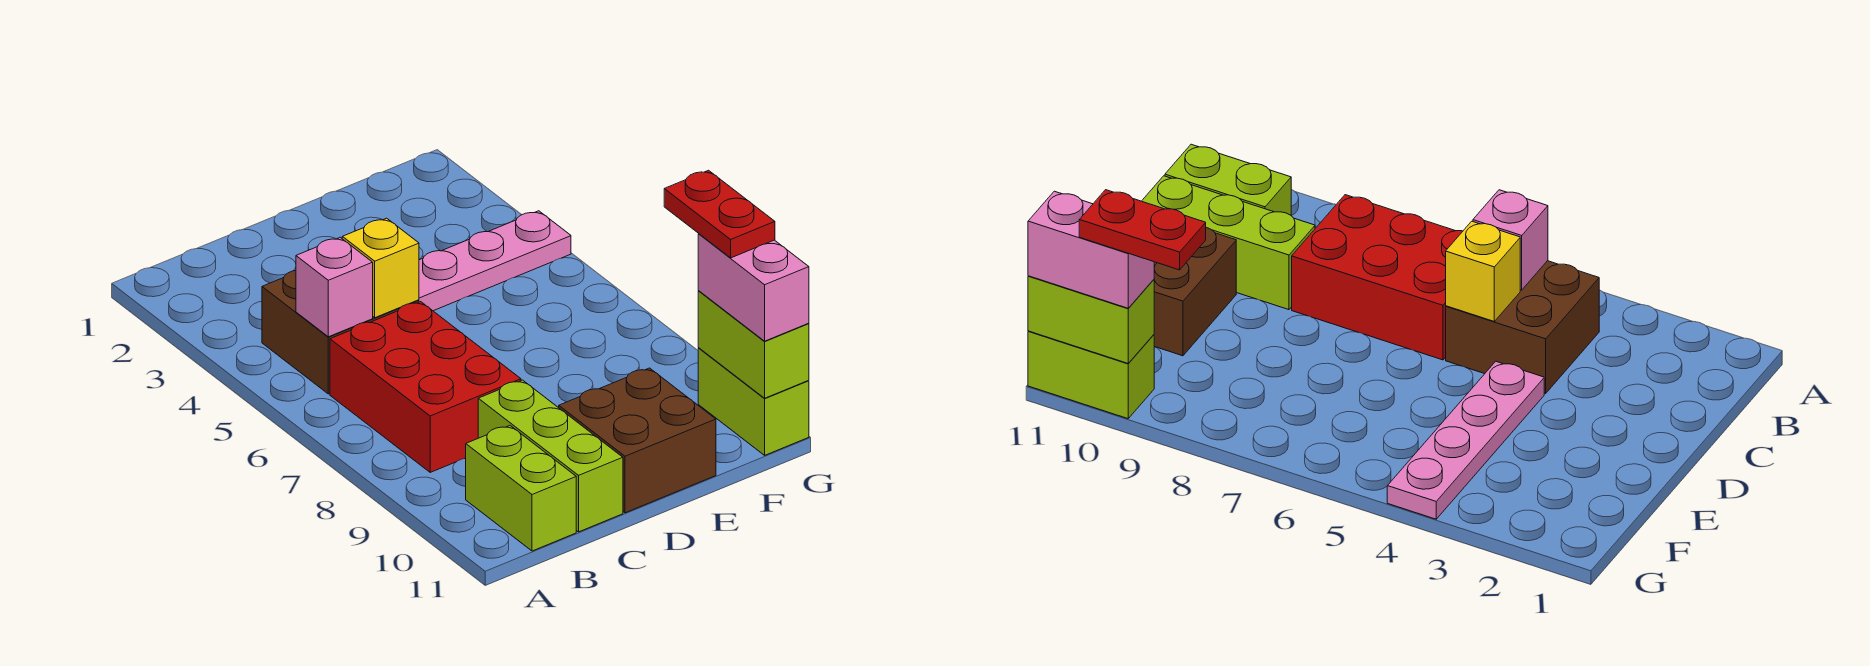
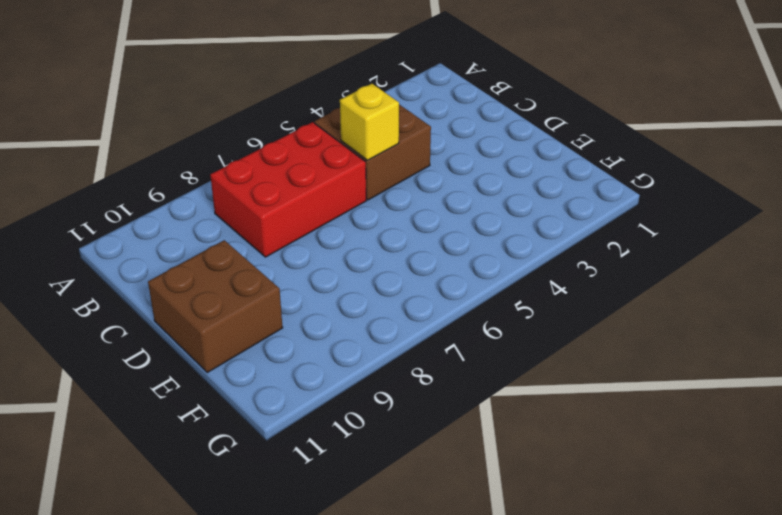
none -> lime brick B10:B11 level 1
none -> lime brick C9:C11 level 1
none -> pink plate D4:G4 level 1

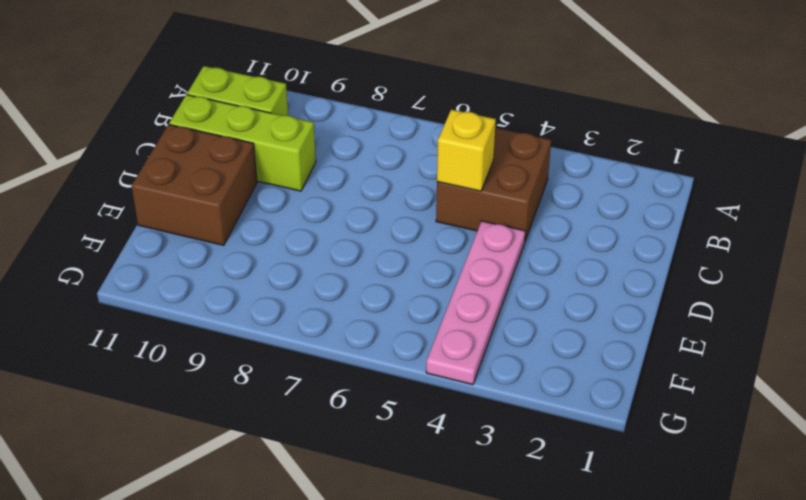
none -> red brick B6:C8 level 1
none -> lime brick G10:G11 level 1
none -> pink brick B5 level 2

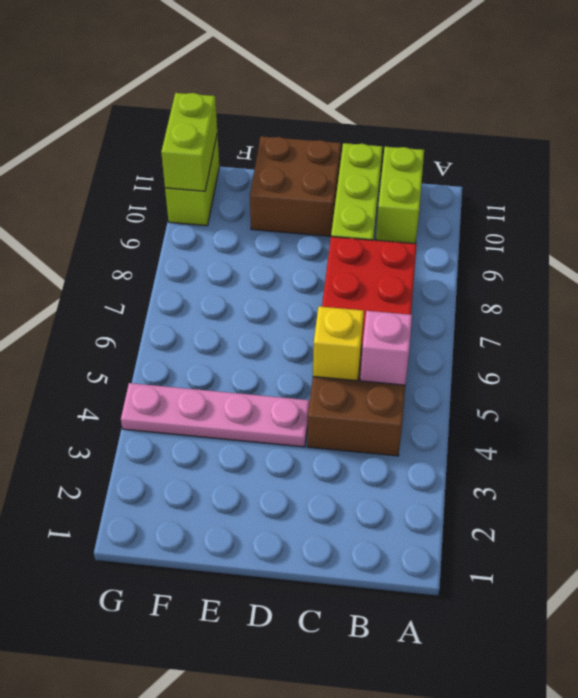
none -> pink brick G10:G11 level 3
none -> red plate G9:G10 level 4

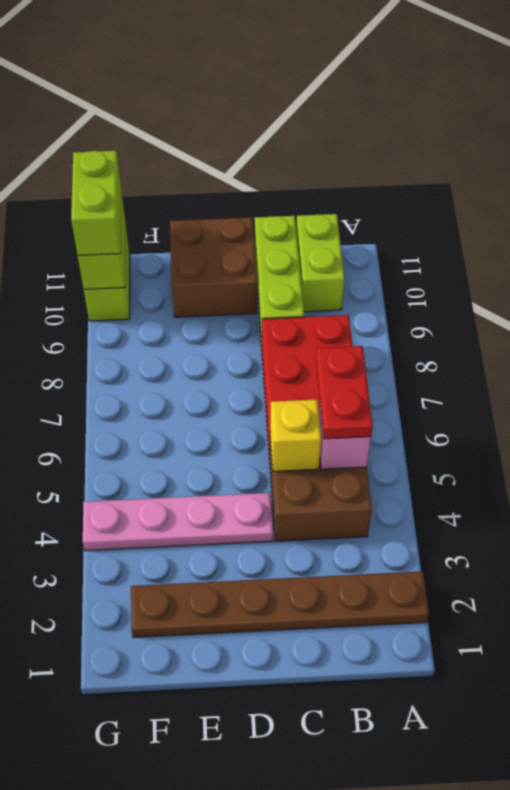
brown plate A2:F2 level 1 -> none
red plate B5:B6 level 3 -> red plate G9:G10 level 4
lime brick G10:G11 level 3 -> pink brick G10:G11 level 3

